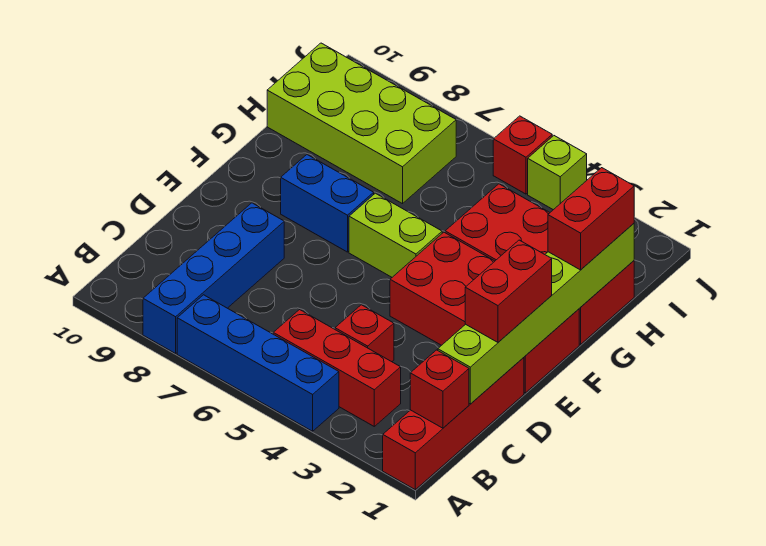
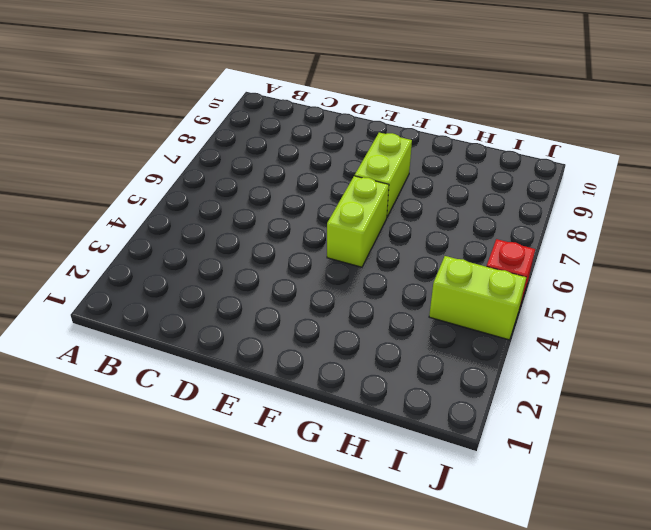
lime brick F7:F8 level 1 -> blue brick F7:F8 level 1
lime brick I4:J4 level 1 -> lime brick J4 level 1
none -> red brick A1:D1 level 1
none -> blue brick A4:A7 level 1
none -> blue brick A8:D8 level 1

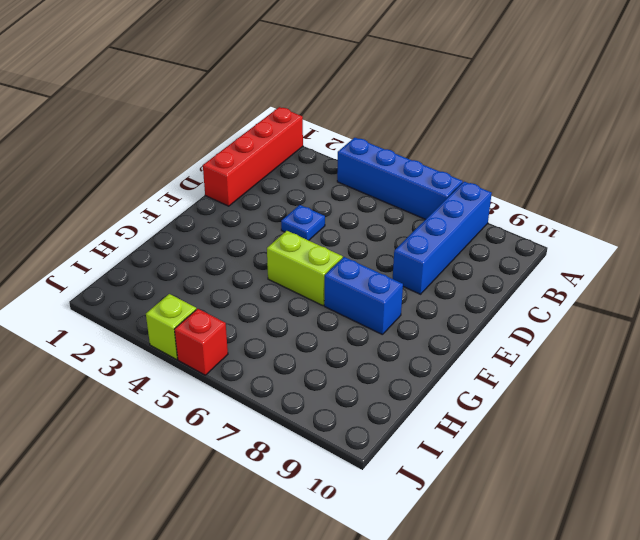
blue plate D4 level 1 -> none
none -> red brick B3:B5 level 1
none -> red brick C4 level 1
none -> red brick E1:F4 level 1

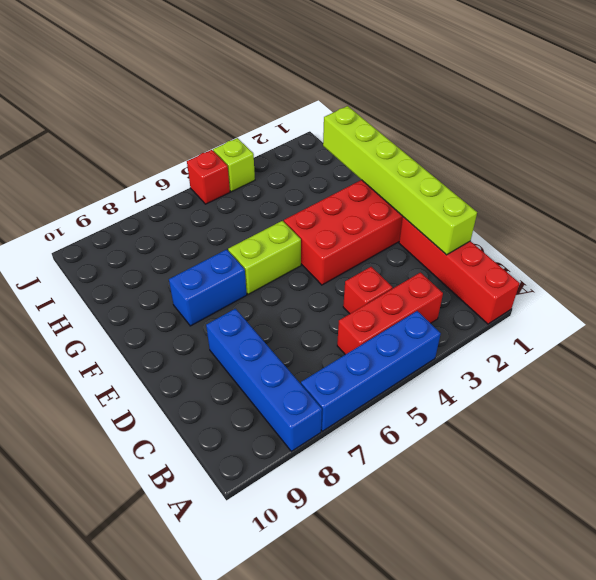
none -> red brick G1:H4 level 1
none -> lime brick H7:I10 level 1
none -> red brick B1 level 2

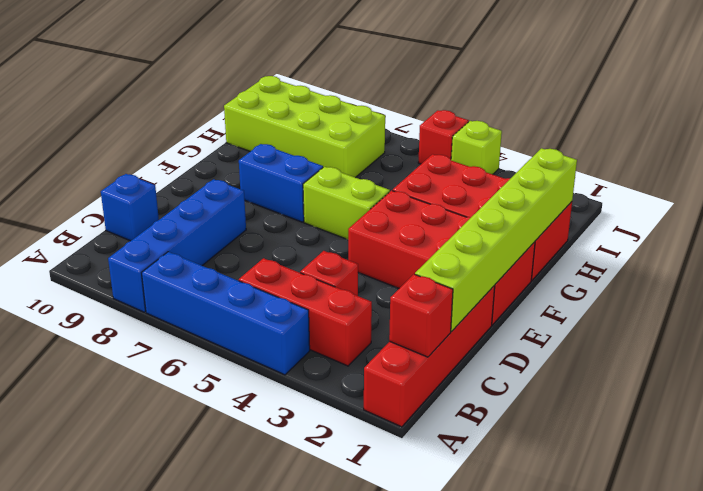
blue brick C10 level 1 -> none
none -> red brick D1:E1 level 3
none -> red brick G1:H1 level 3

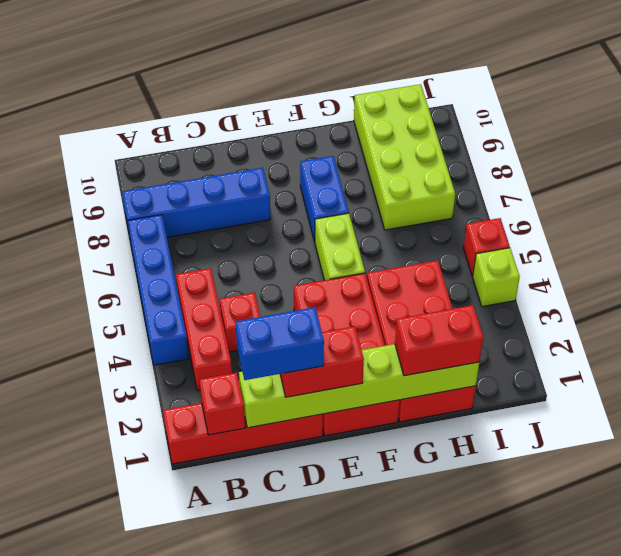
blue brick C1:D1 level 4 -> none

